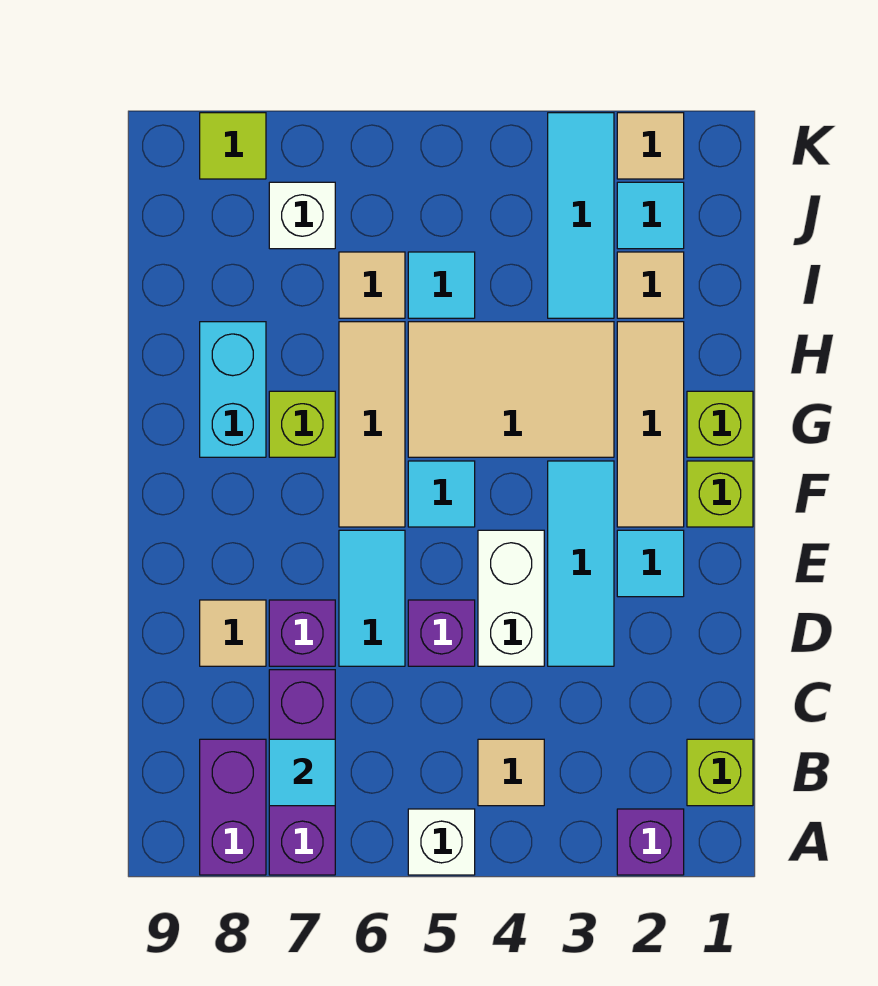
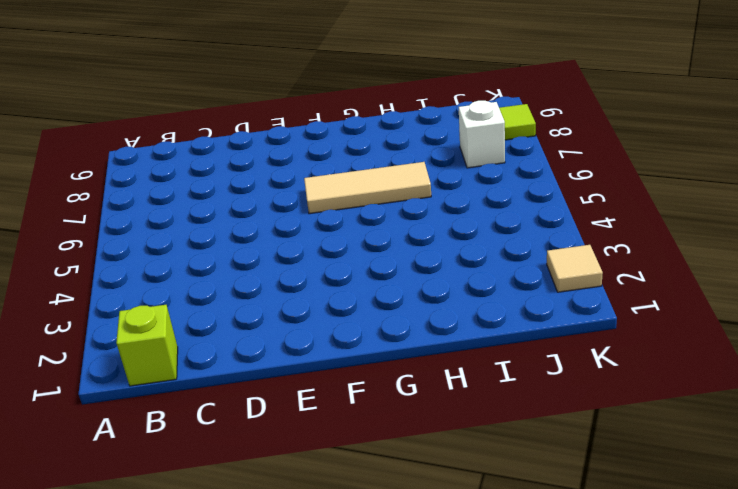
none -> purple brick A2 level 1
none -> white brick A5 level 1
none -> purple brick A7:C7 level 1
none -> purple brick A8:B8 level 1

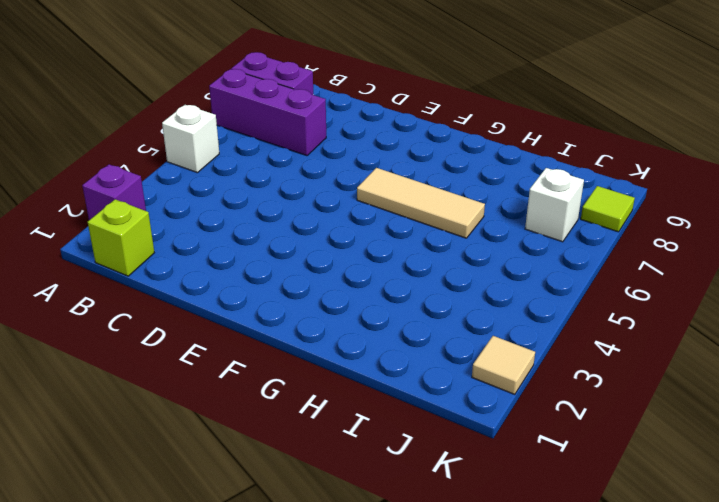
none -> tan tile B4 level 1
none -> cyan tile D3:F3 level 1
none -> white brick D4:E4 level 1
none -> purple brick D5 level 1

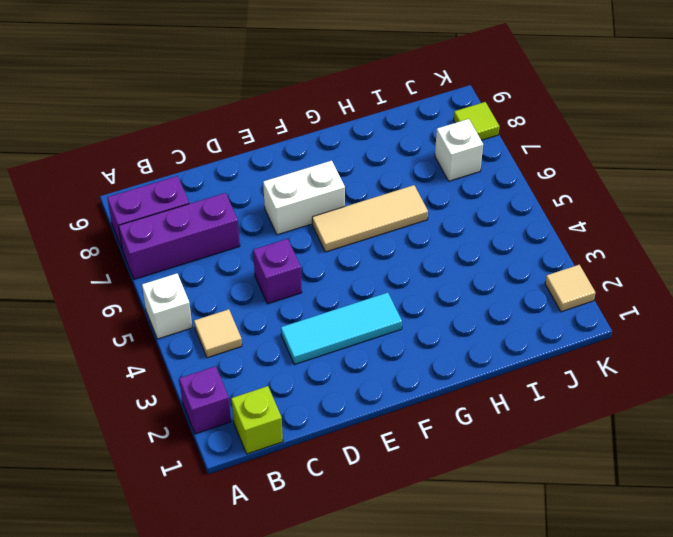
white brick E7:F7 level 1 -> white brick D4:E4 level 1
none -> cyan tile D6:E6 level 1
none -> purple brick D7 level 1
none -> tan tile D8 level 1
none -> cyan tile E2 level 1

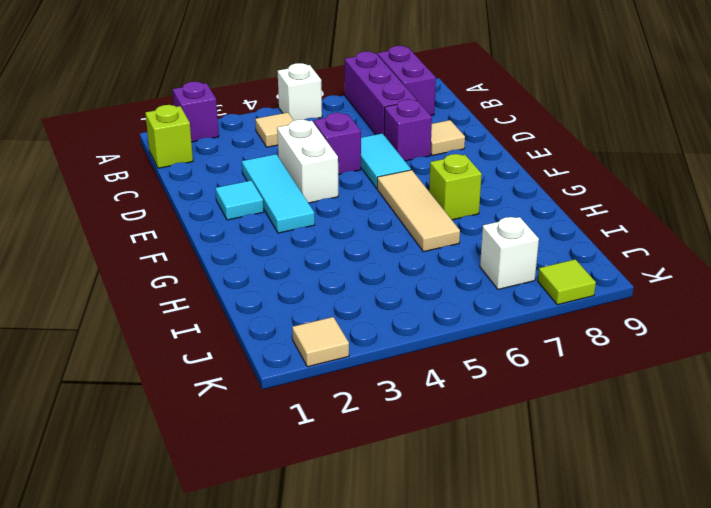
none -> lime brick F1 level 1
none -> tan tile F2:H2 level 1
none -> cyan tile F5 level 1
none -> lime brick G1 level 1

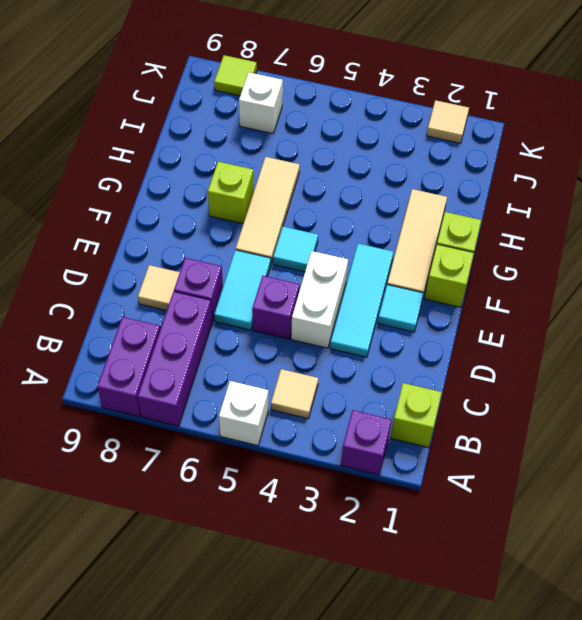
none -> tan tile G3:H5 level 1
none -> cyan brick G8:H8 level 1
none -> tan tile I2 level 1
none -> cyan tile I3:K3 level 1

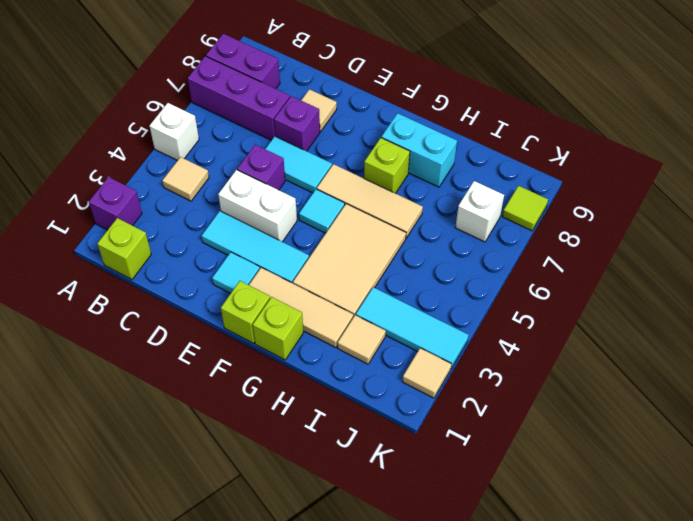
none -> cyan tile I5 level 1
none -> tan tile I6 level 1
none -> cyan tile J2 level 1
none -> cyan tile B7 level 2

